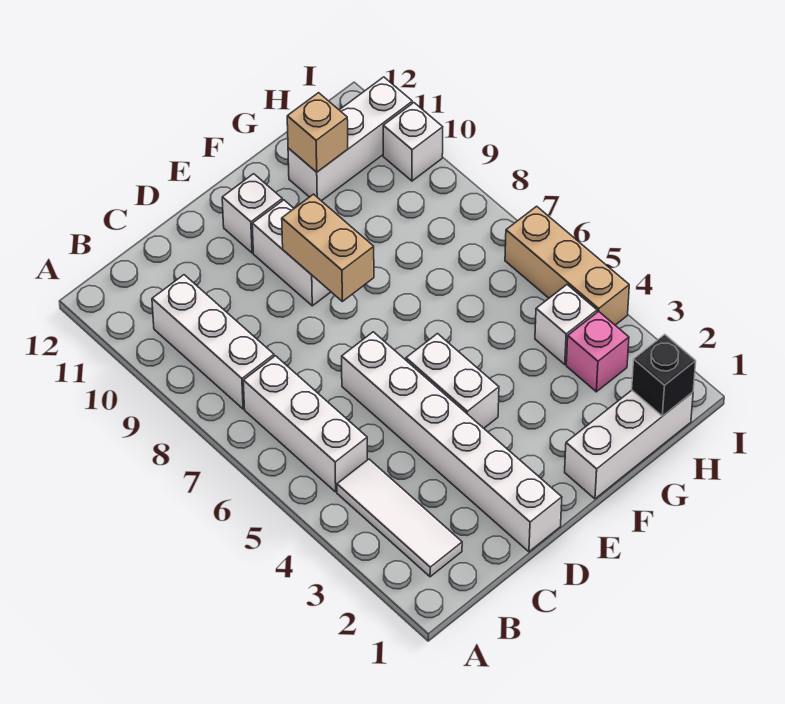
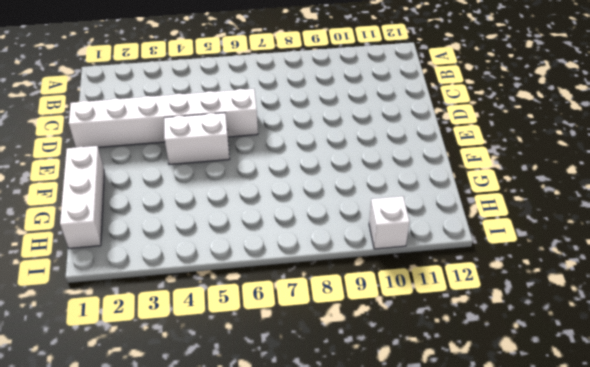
none -> white tile B2:B4 level 1
none -> white brick B5:B7 level 1
none -> white brick B8:B10 level 1

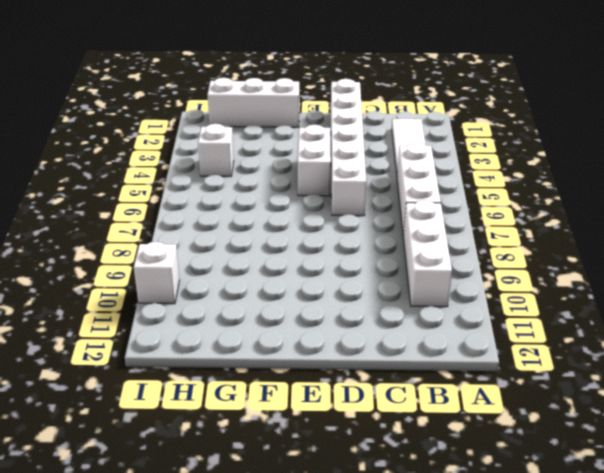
none -> white brick E9:E10 level 1
none -> white brick E11 level 1
none -> white brick G11:I11 level 1

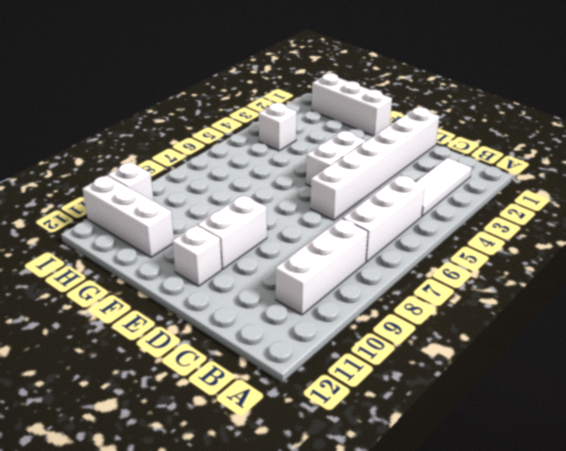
none -> pink brick H3 level 1
none -> tan brick I4:I6 level 1
none -> tan brick E8:E9 level 2

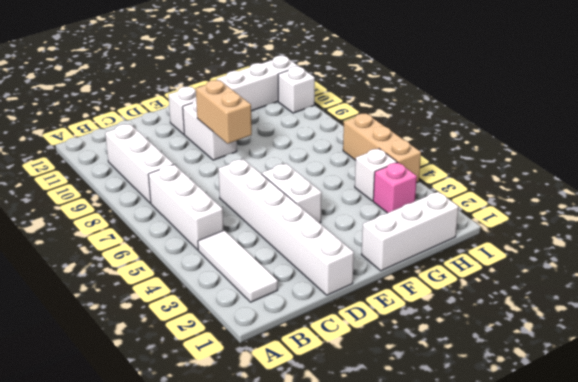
none -> tan brick G11 level 2
none -> black brick H1 level 2

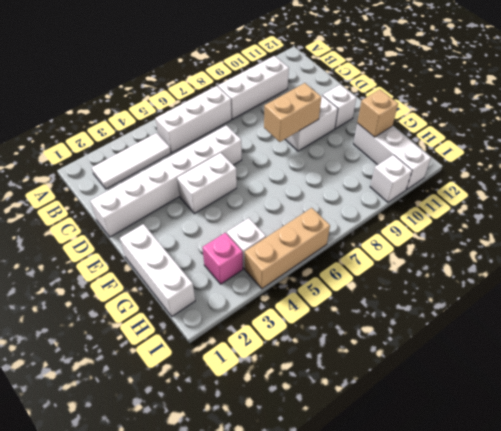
none -> black brick H1 level 2

